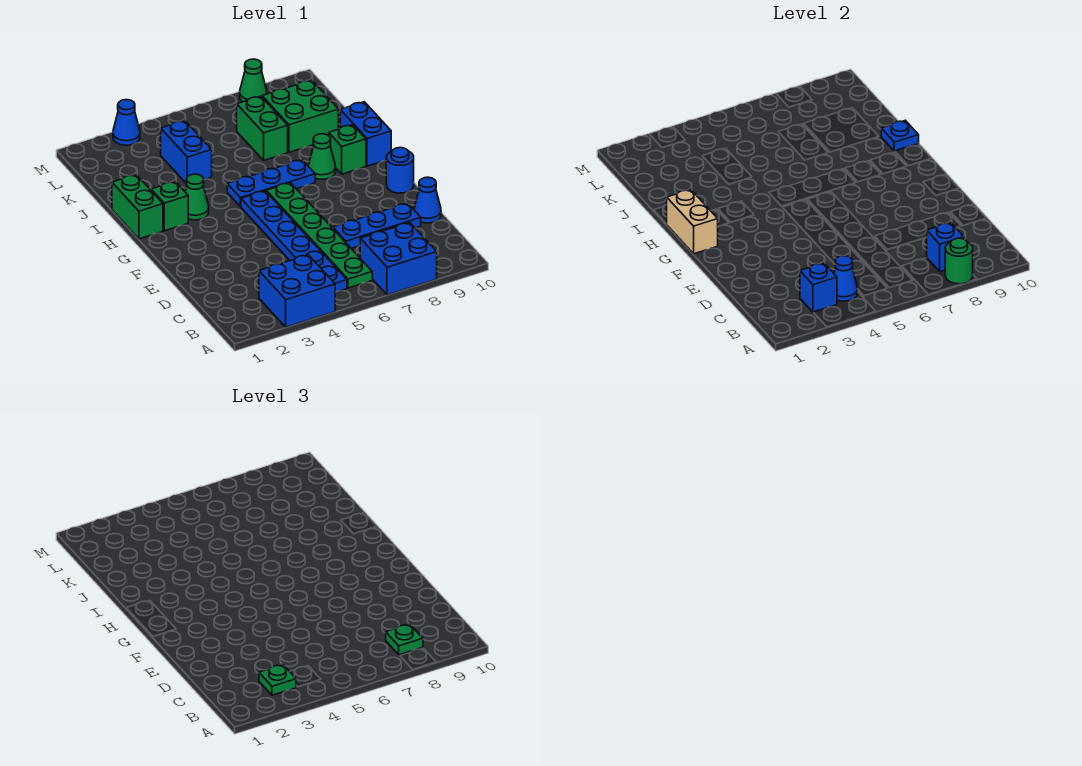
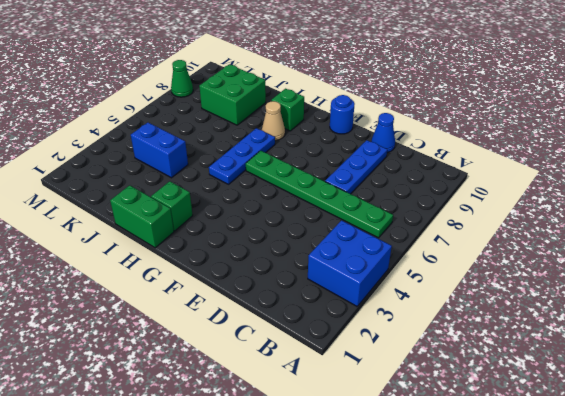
tan cone H8 level 1 -> green cone H8 level 1
none -> blue brick A7:B8 level 1
none -> blue plate B5:G5 level 1
none -> green cone H3 level 1

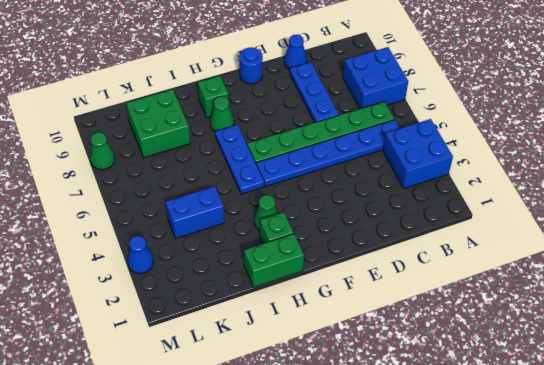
none -> blue brick H10:I10 level 1
none -> green brick J7:K7 level 1
none -> green round brick A8 level 2

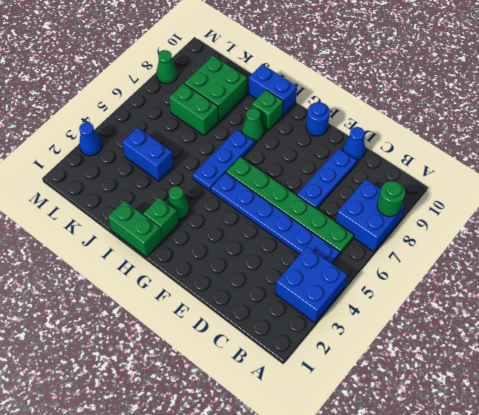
none -> blue brick B3 level 2
none -> blue cone B4 level 2
none -> blue brick B8 level 2

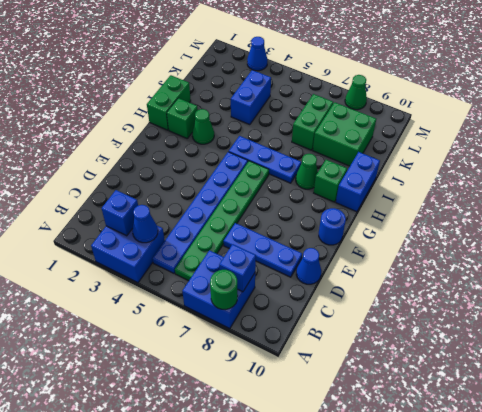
none -> tan brick G1:H1 level 2
none -> blue plate I10 level 2
none -> green plate B3 level 3

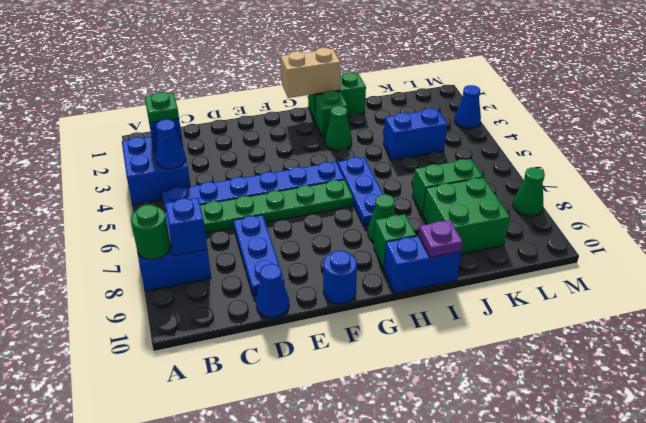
purple plate I10 level 2 -> blue plate I10 level 2
none -> green plate B8 level 3

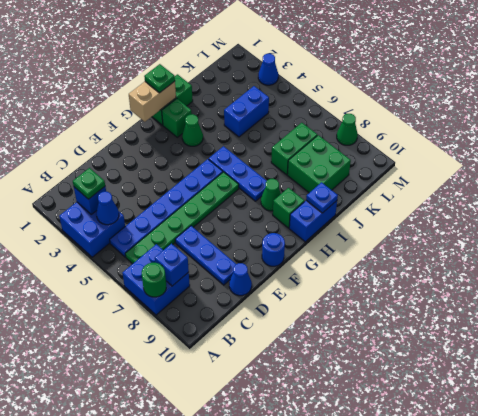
green plate H1 level 3 -> green plate B8 level 3

